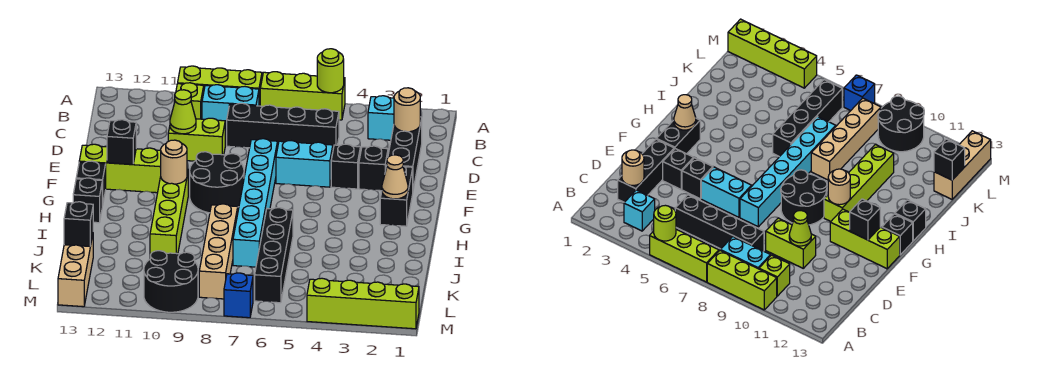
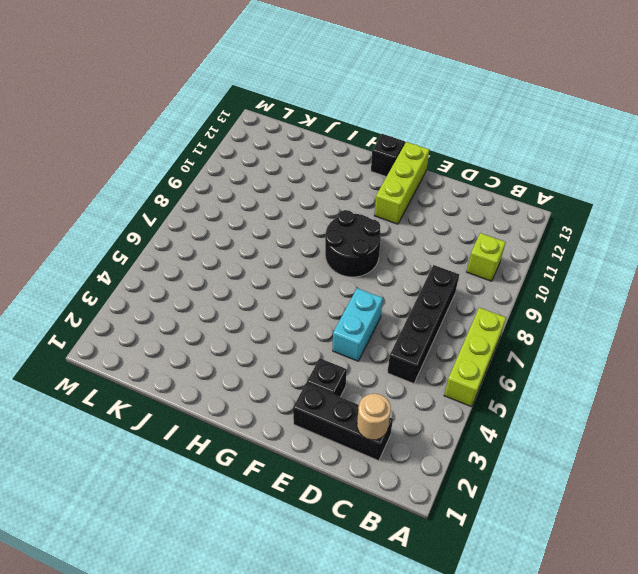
none -> lime brick A8:A10 level 1
none -> cyan brick B3 level 1
none -> cyan brick B8:B9 level 1
none -> lime brick D9:D10 level 1

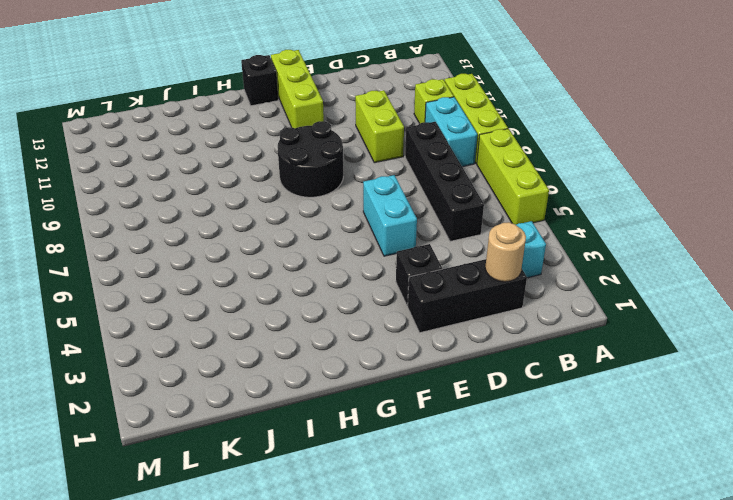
none -> black brick E4 level 1
none -> cyan brick E7:J7 level 1
none -> black brick F2:G2 level 1
none -> lime brick G10:J10 level 1

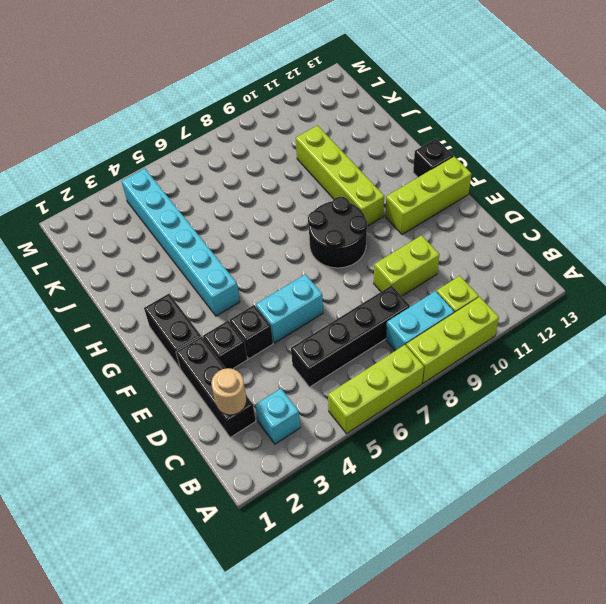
cyan brick G4:L4 level 1 -> cyan brick E7:J7 level 1
none -> black brick H13 level 1
none -> black brick I6:L6 level 1
none -> tan brick I8:L8 level 1
none -> tan brick K13:M13 level 1

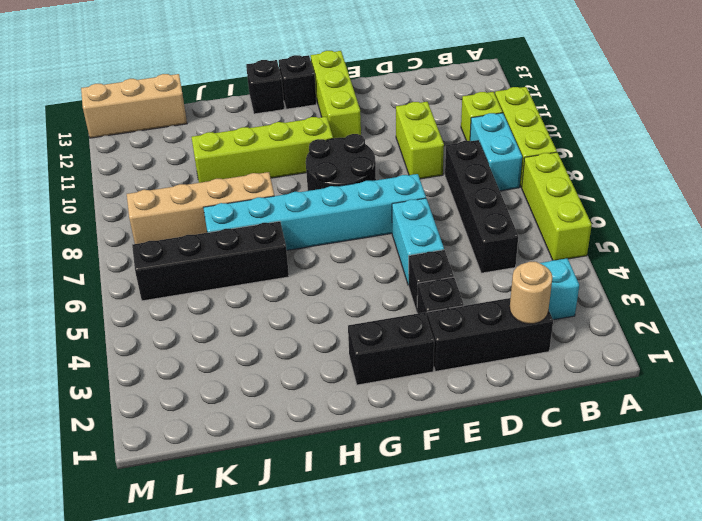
none -> black round brick L9:M10 level 1
none -> lime brick M1:M4 level 1
none -> blue brick M7 level 1
none -> lime round brick A5 level 2

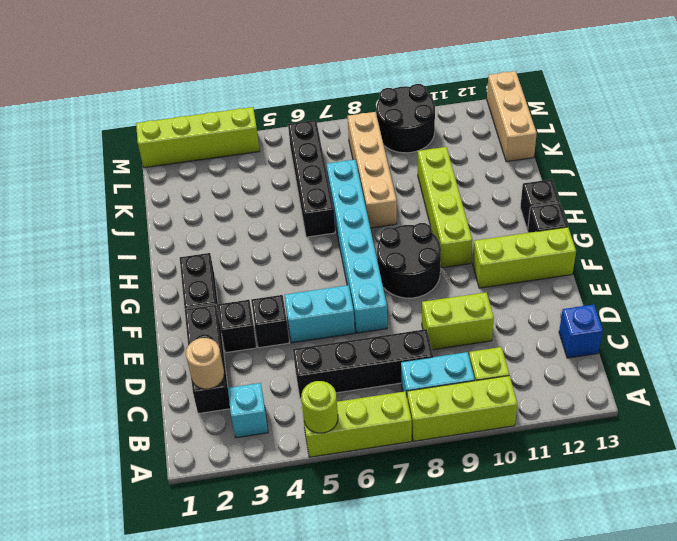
blue brick C13 level 1 -> blue brick M7 level 1
none -> lime cone D10 level 2
none -> black brick F12 level 2
none -> tan cone G2 level 2
none -> tan round brick G10 level 2

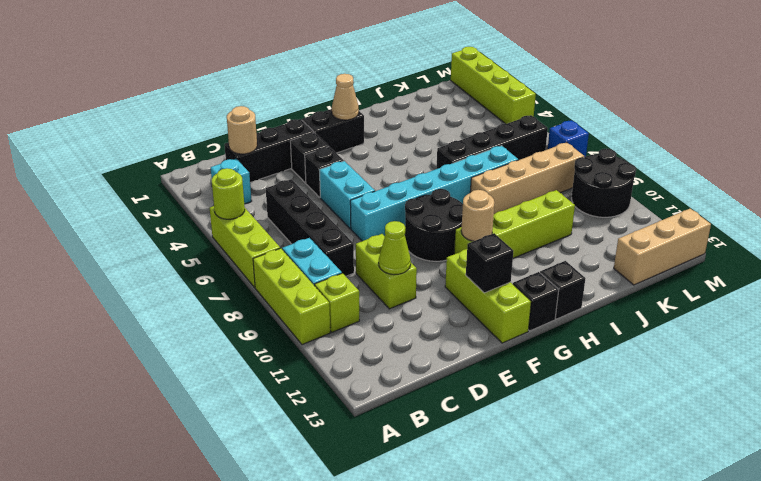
none -> black brick K13 level 2

